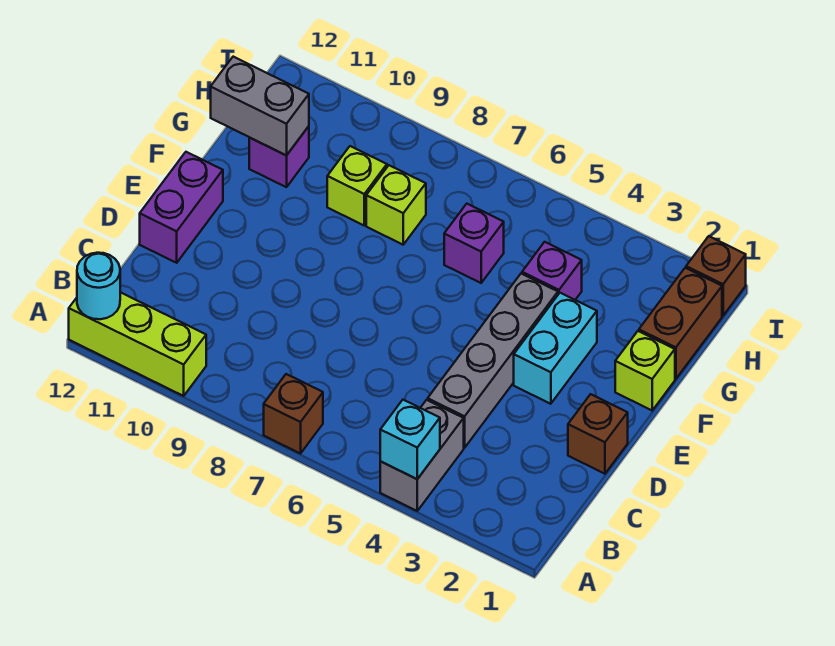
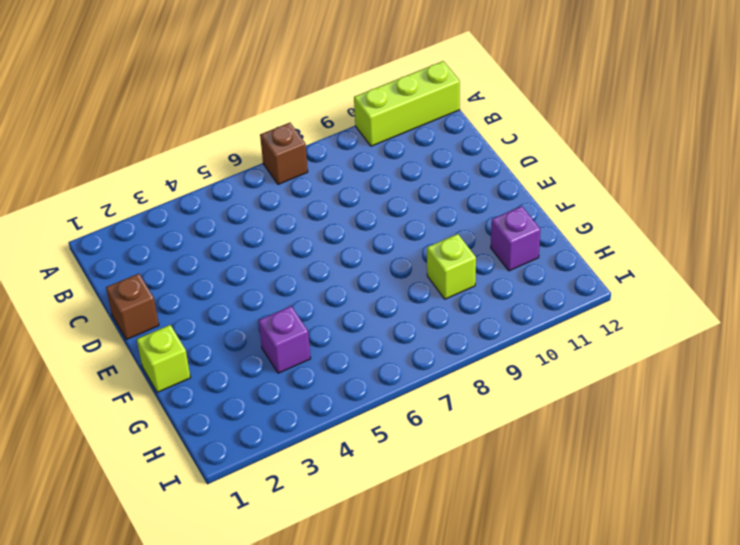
none -> grey brick A4:B4 level 1
none -> grey brick C4:F4 level 1
none -> purple brick D12:E12 level 1

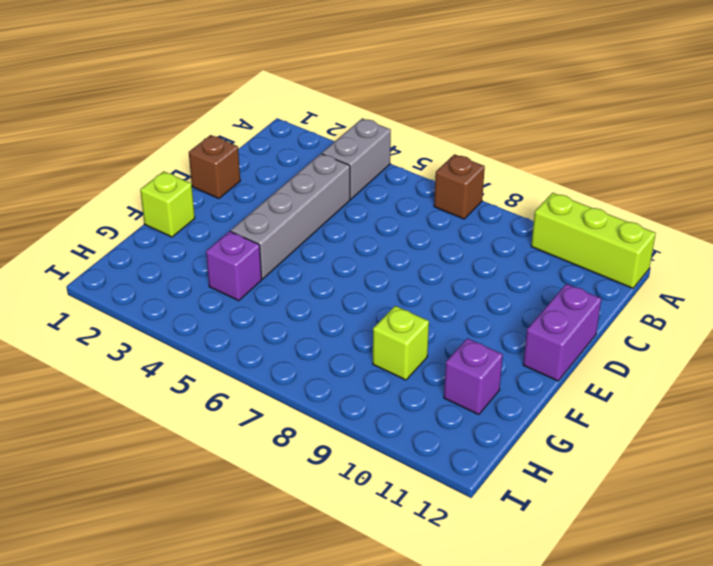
none -> cyan brick E3:F3 level 1
none -> brown brick G1:H1 level 1
none -> purple brick G6 level 1

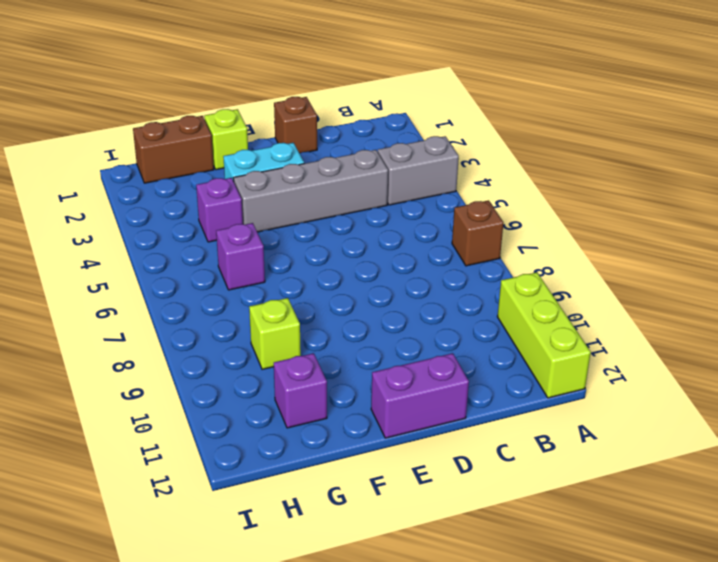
none -> lime brick G8 level 1
none -> brown brick I1 level 1
none -> cyan brick A4 level 2

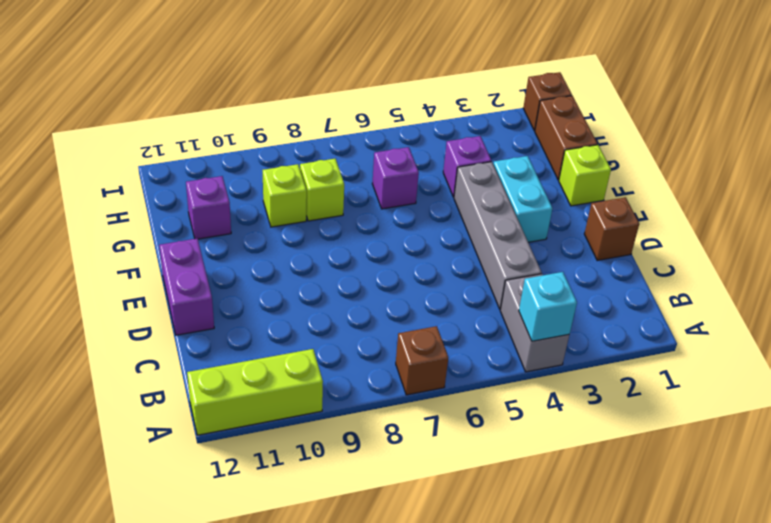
none -> cyan round brick A12 level 2
none -> grey brick G11:G12 level 2

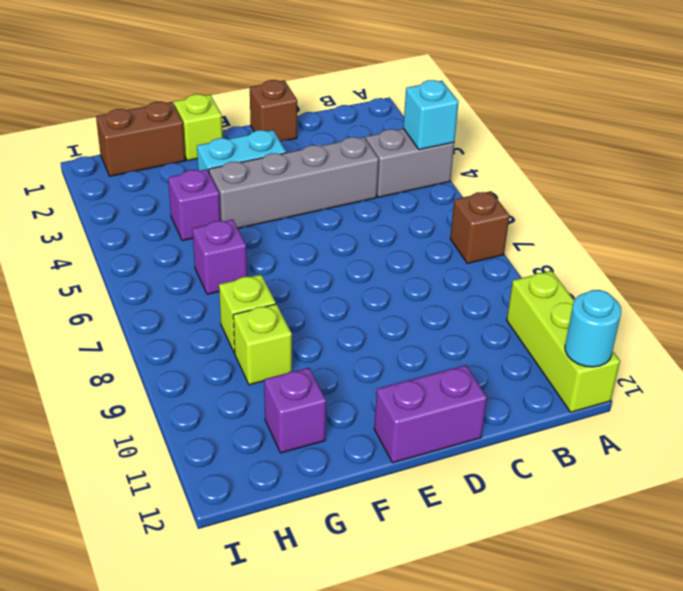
none -> brown brick I1 level 1
none -> grey brick G11:G12 level 2

